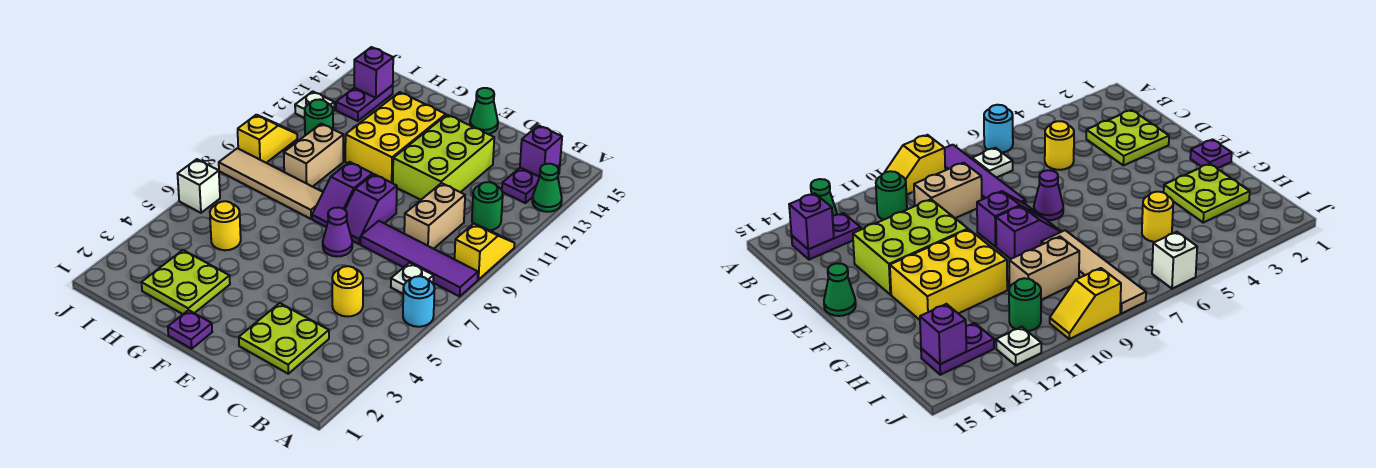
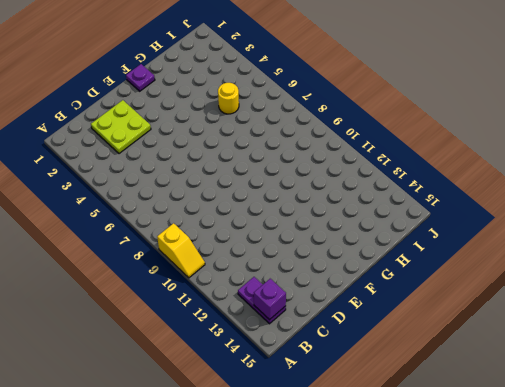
none -> cyan round brick A6 level 1
none -> purple tile A8:D8 level 1
none -> green cone A13 level 1

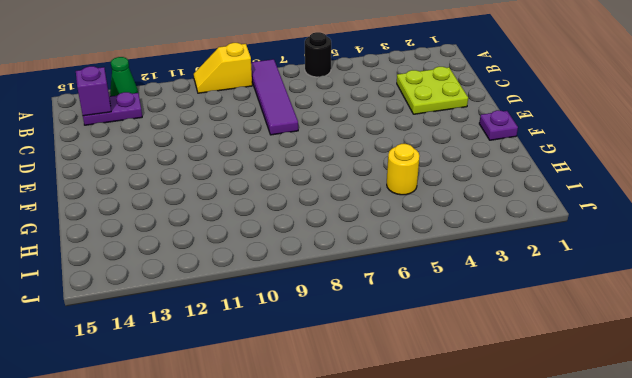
black round brick A6 level 1 -> cyan round brick A6 level 1
none -> white plate B7 level 1
none -> green round brick B11 level 1
none -> yellow round brick C5 level 1

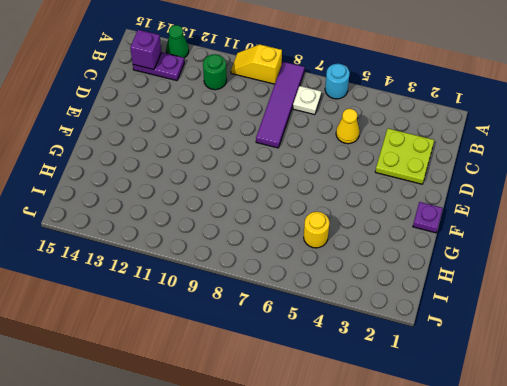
yellow cone C5 level 1 -> yellow round brick C5 level 1
none -> tan brick C9:C10 level 1
none -> lime brick D11:E13 level 1
none -> purple cone E7 level 1

